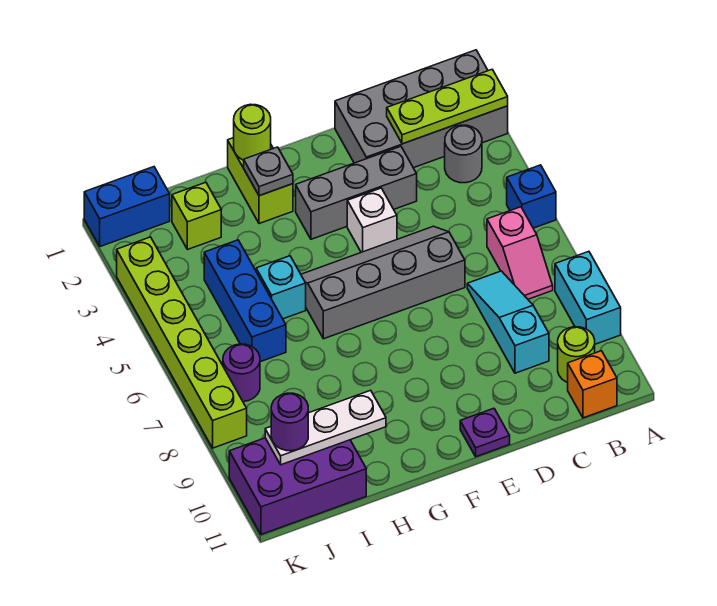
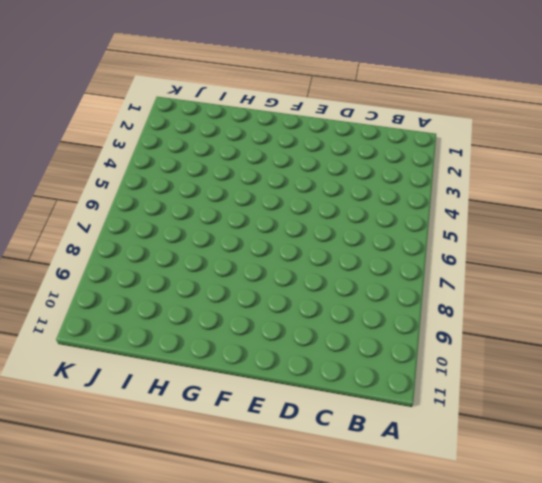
none -> grey brick A1:D2 level 1
none -> blue brick A5 level 1
none -> cyan brick A8:A9 level 1

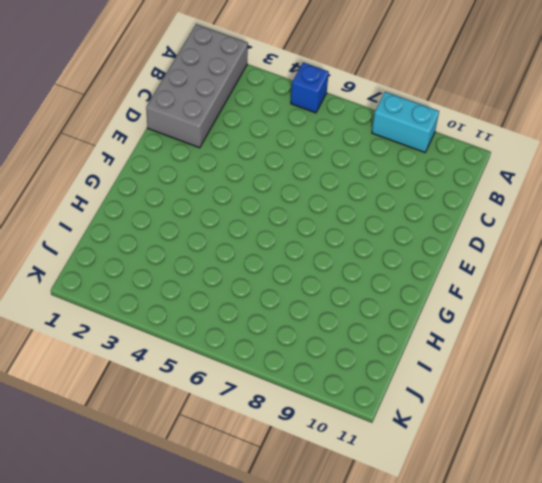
none -> grey round brick B3 level 1
none -> pink slope B6:B7 level 1 top 6
none -> lime round brick B10 level 1

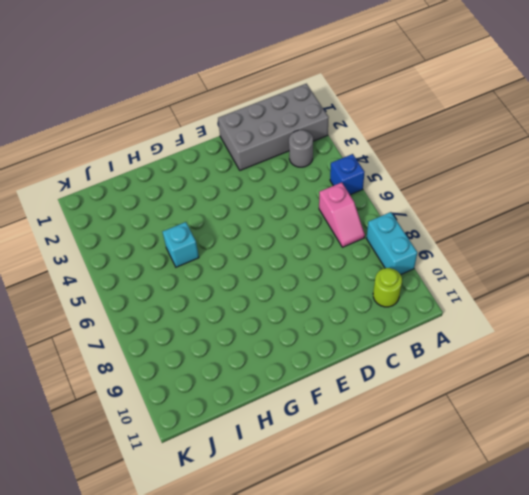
none -> orange brick B11 level 1
none -> cyan slope C7:C9 level 1 top 9
none -> grey brick D3:F3 level 1

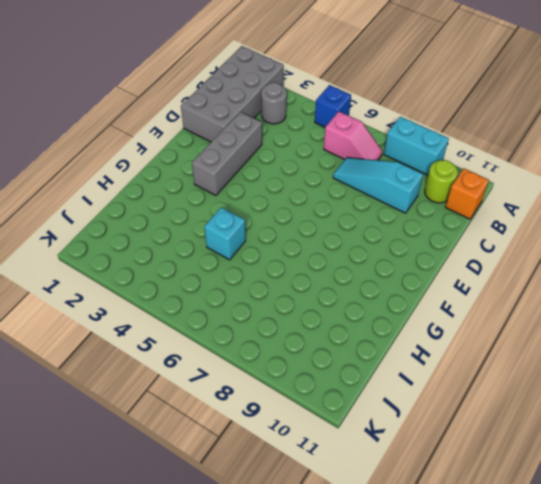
none -> grey slope D5:G6 level 1 top 6
none -> white brick E4 level 1
none -> purple plate E11 level 1

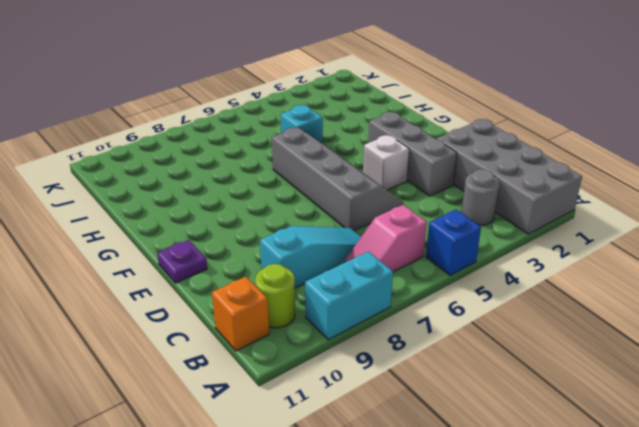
none -> lime brick G1:G2 level 1
none -> lime brick I2 level 1
none -> blue brick I4:I6 level 1

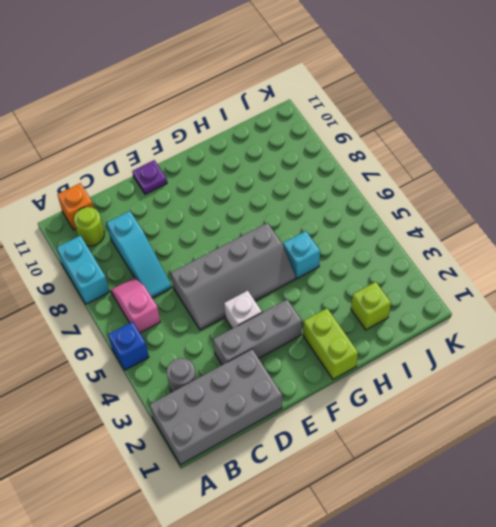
none -> blue brick I4:I6 level 1
none -> purple brick I10:K11 level 1
none -> blue brick J1:K1 level 1

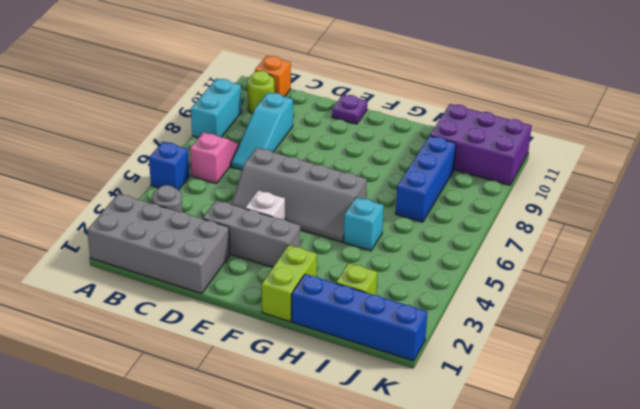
blue brick H1:K1 level 1 -> blue brick J1:K1 level 1
blue brick I7:I9 level 1 -> blue brick I4:I6 level 1
none -> purple round brick J7 level 1
none -> lime brick K3:K8 level 1
none -> lime plate A2:C2 level 2

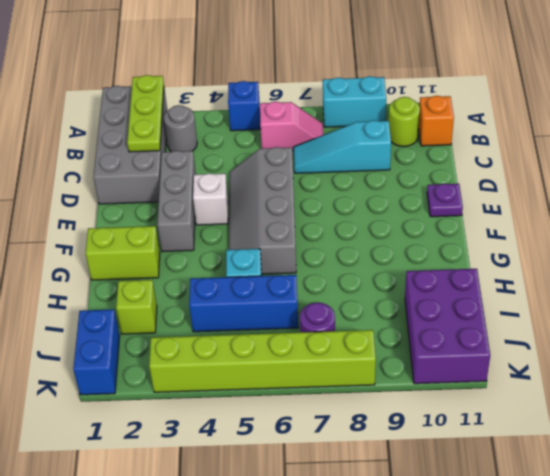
none -> lime round brick G1 level 2
none -> grey plate G2 level 2
none -> white plate H10:J10 level 2

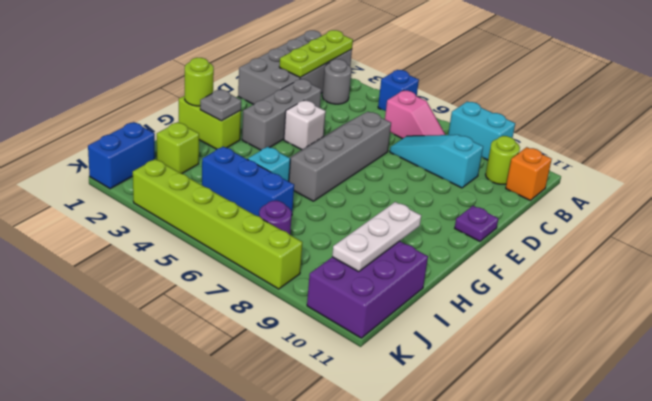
none -> purple round brick J10 level 3

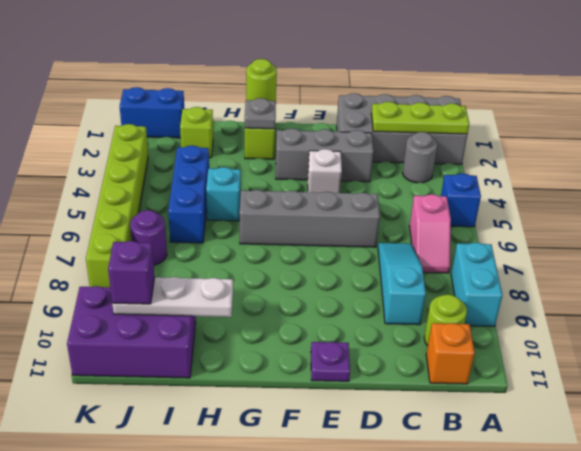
purple brick J10 level 3 -> purple round brick J10 level 3

